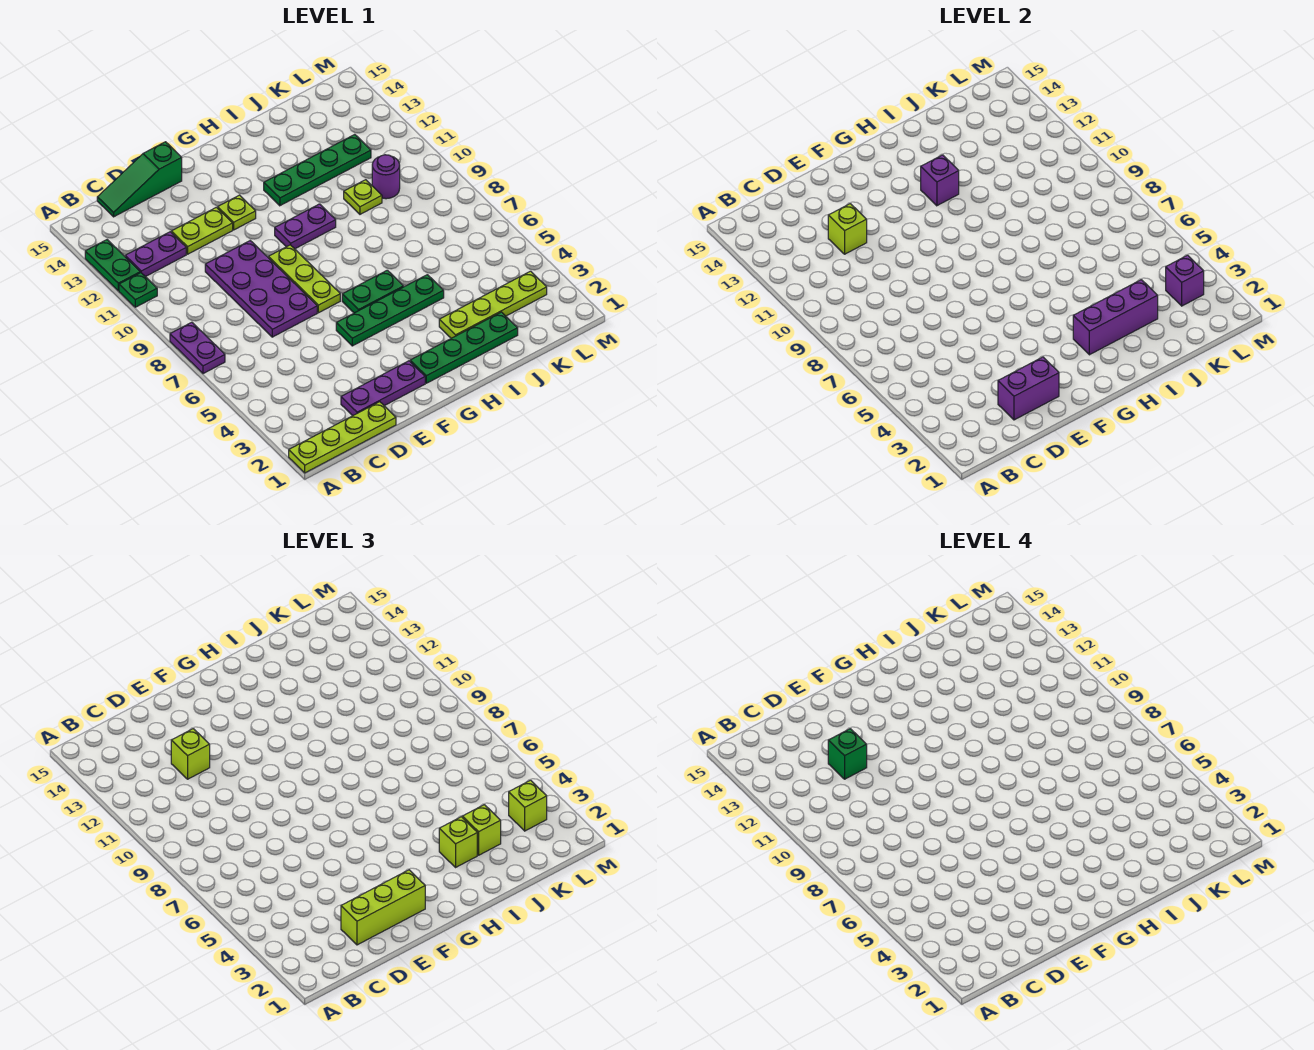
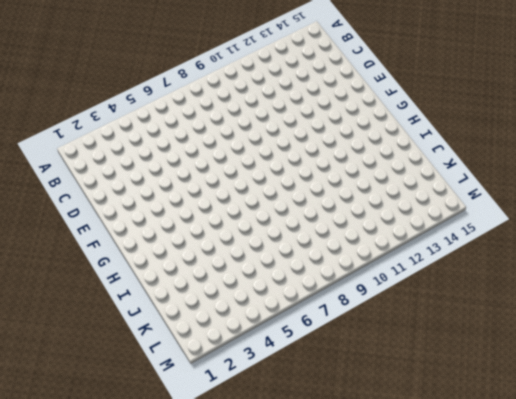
none -> lime plate A1:D1 level 1
none -> purple plate A7:A8 level 1
none -> green plate A11 level 1
none -> green plate A12:A13 level 1

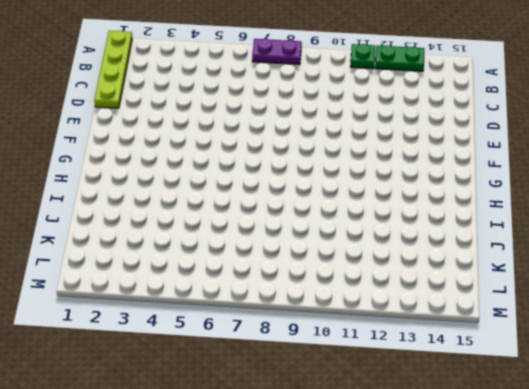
none -> purple plate B12:C12 level 1
none -> green slope C15:E15 level 1 top E
none -> purple plate D2:F2 level 1
none -> purple plate D7:E10 level 1

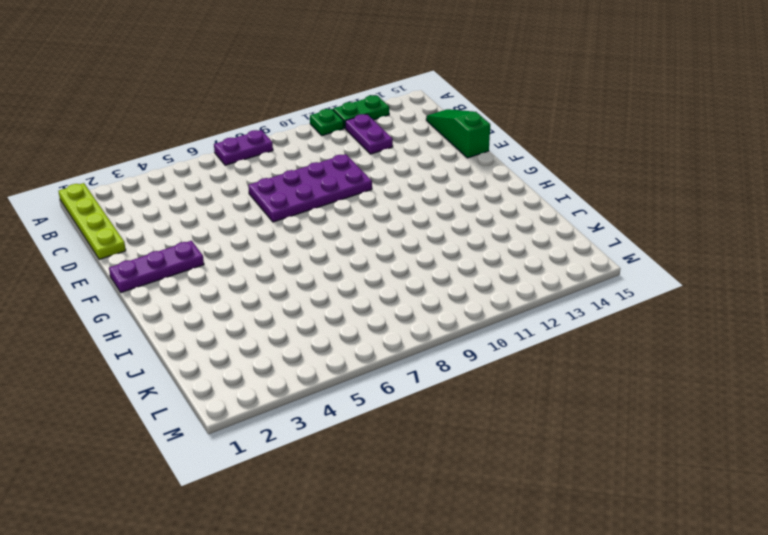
purple plate F1:F3 level 1 -> purple plate D2:F2 level 1
none -> lime plate D12:E12 level 1
none -> green plate F5:I5 level 1
none -> lime plate F7:F9 level 1
none -> lime plate F12 level 1

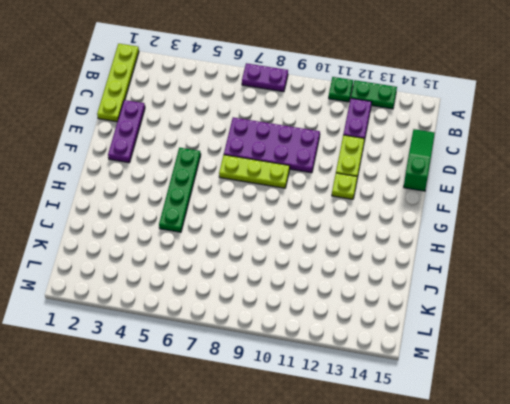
none -> green plate G2:J2 level 1
none -> green plate G6:H6 level 1
none -> purple plate G10:H10 level 1
none -> green plate H12:K12 level 1

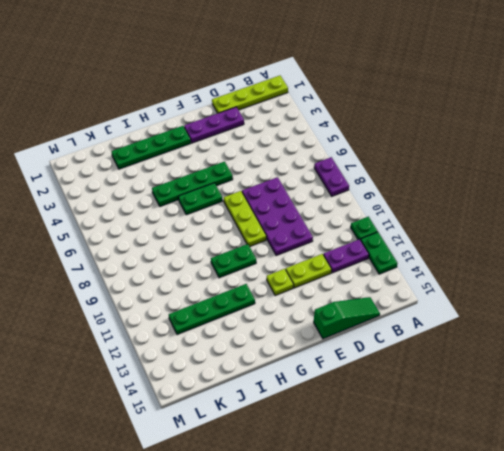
green plate G10:H10 level 1 -> purple plate G10:H10 level 1
none -> lime plate I3:L3 level 1
none -> lime plate J10 level 1
none -> purple round brick K10 level 1
none -> purple brick D2:E2 level 2

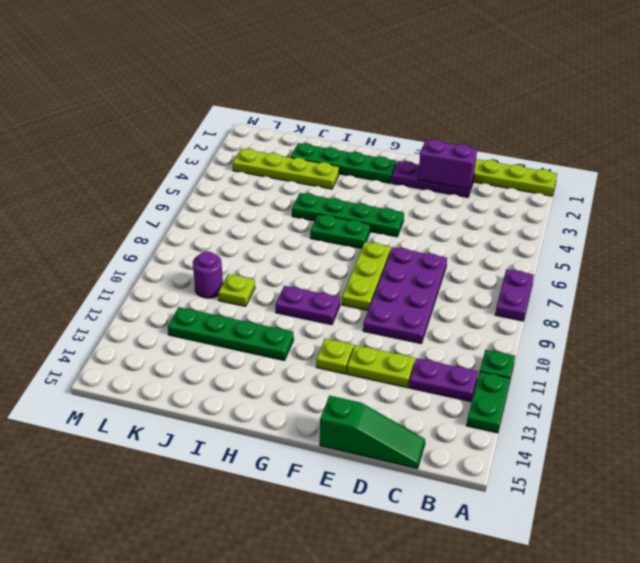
none -> lime brick D12 level 2
none -> purple brick H3:J3 level 2
none -> purple brick H12 level 2
none -> purple brick L3 level 2

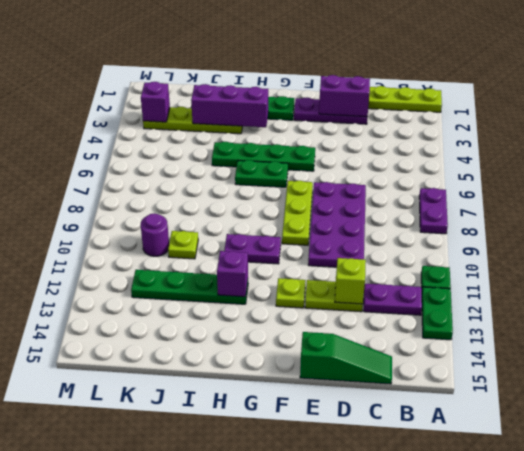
none -> lime brick D2:F2 level 3
none -> lime brick D12 level 3
none -> lime brick I3 level 3
none -> lime brick J3 level 3

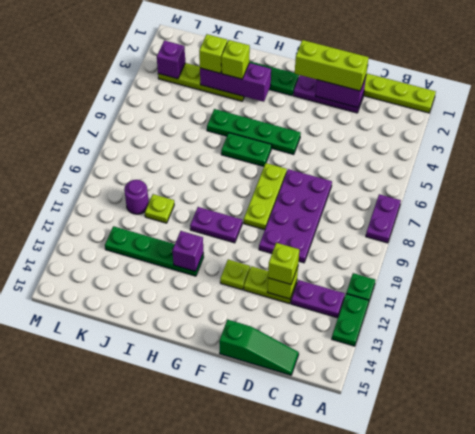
none -> lime brick L3 level 3
none -> green brick D12 level 4

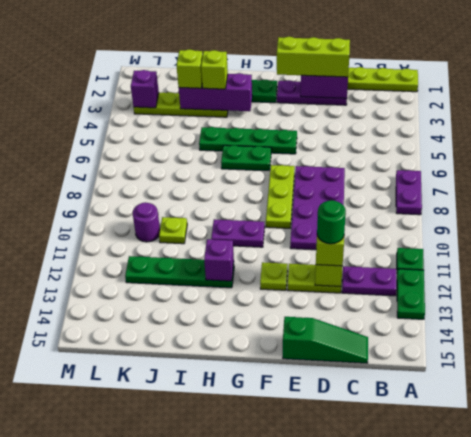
green round brick D12 level 4 -> green brick D12 level 4
none -> lime brick L3 level 3

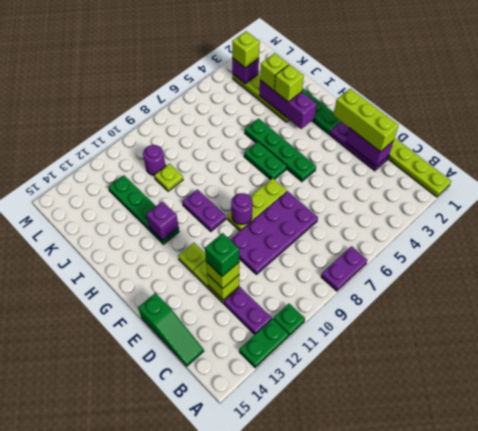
purple round brick F9 level 2 -> none

